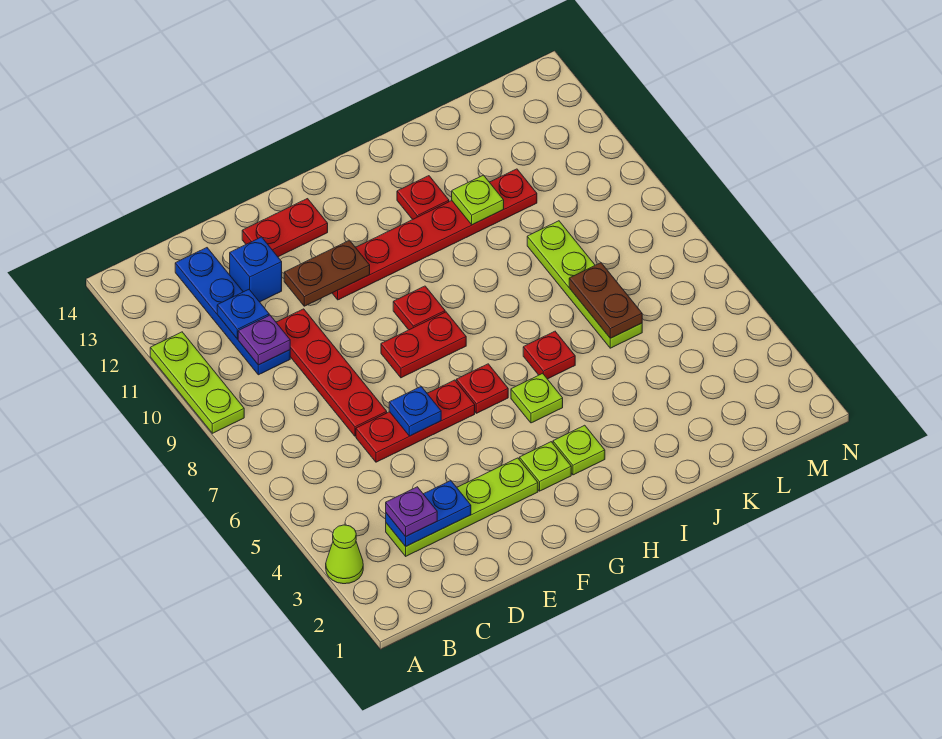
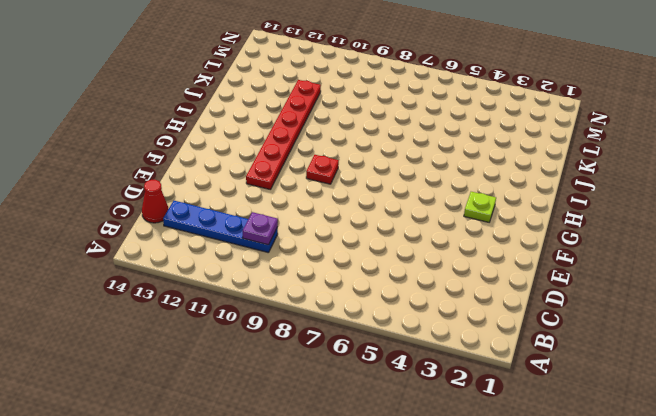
red cone C14 level 1 -> none
none -> lime cone A3 level 1
none -> lime plate A9:A11 level 1
none -> lime plate C3:F3 level 1

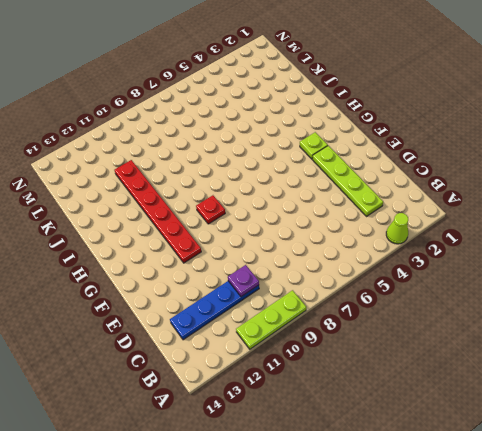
none -> red plate D6:F6 level 1
none -> red plate D7:D10 level 1
none -> blue brick D12 level 1

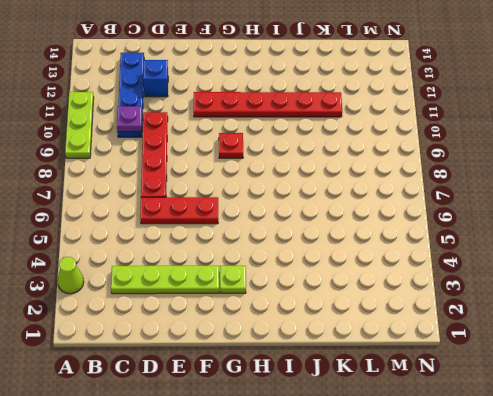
none -> red plate E13:F13 level 1
none -> red plate F8:G8 level 1
none -> red plate G6 level 1

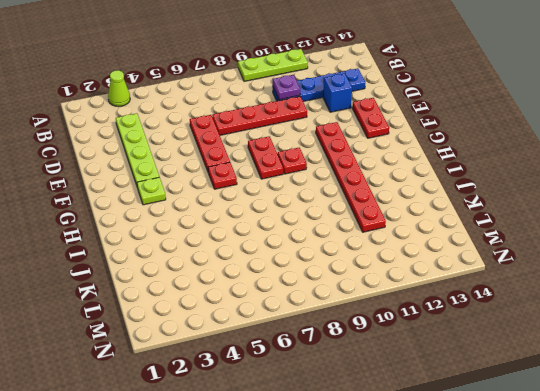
none -> lime plate H3 level 1
none -> lime plate H5 level 1
none -> red plate I6 level 1

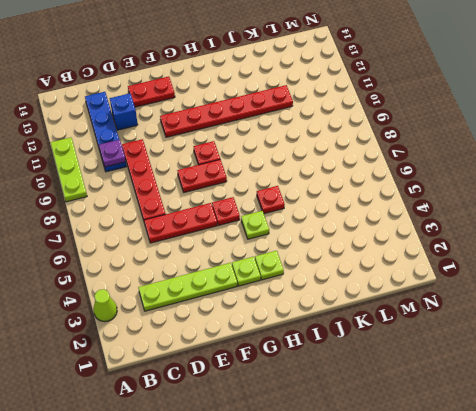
none -> red plate I12 level 1
none -> lime plate K6:K9 level 1
none -> blue plate C3:D3 level 2

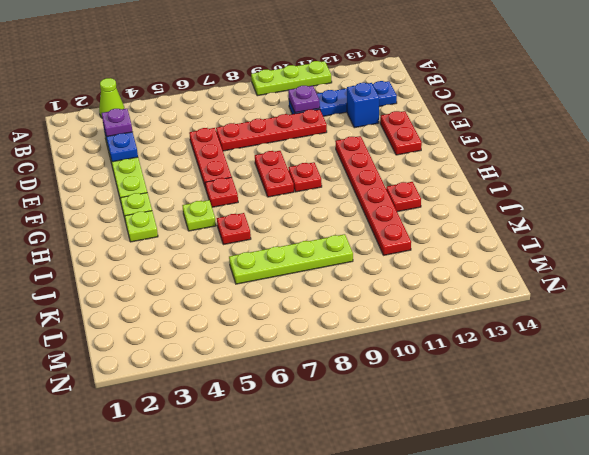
none -> blue plate C11 level 2
none -> blue plate E6 level 2
none -> brown plate E11:F11 level 2

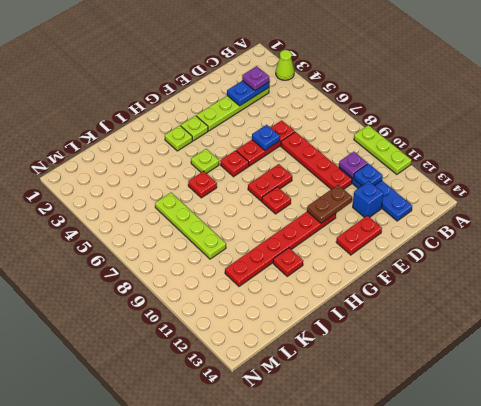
none -> lime plate J11 level 2
none -> brown plate K6:K7 level 2

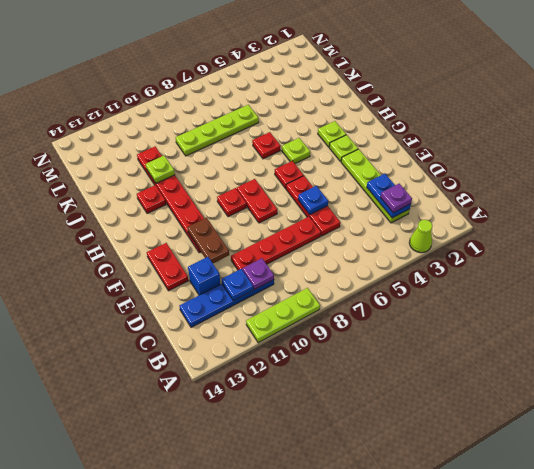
none -> brown plate K6:K7 level 2

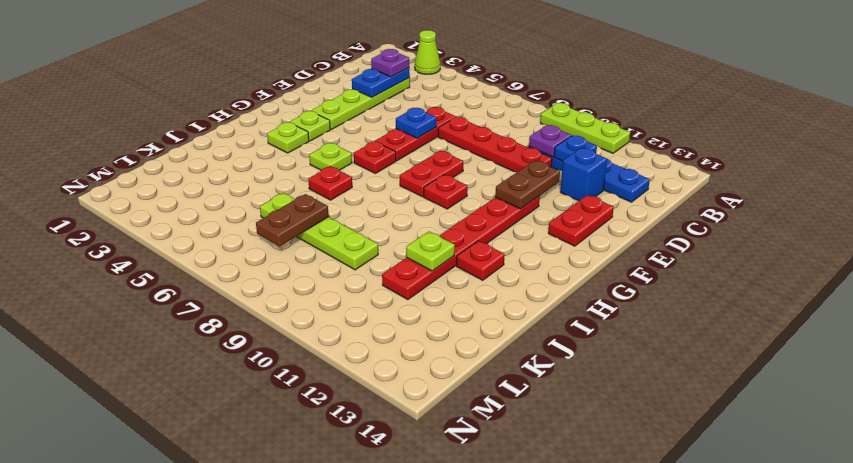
brown plate K7:L7 level 2 -> brown plate K6:K7 level 2

